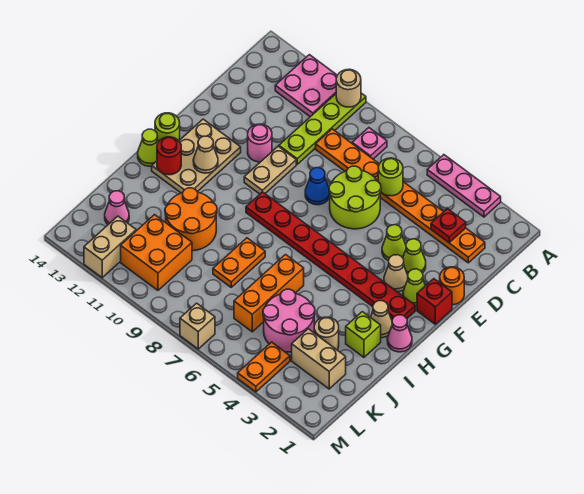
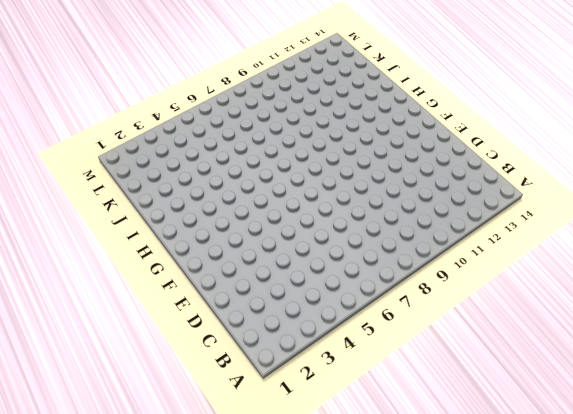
none -> pink plate A3:A5 level 1
none -> lime plate A10:D10 level 1
none -> pink plate A11:B12 level 1
none -> pink plate B8 level 1

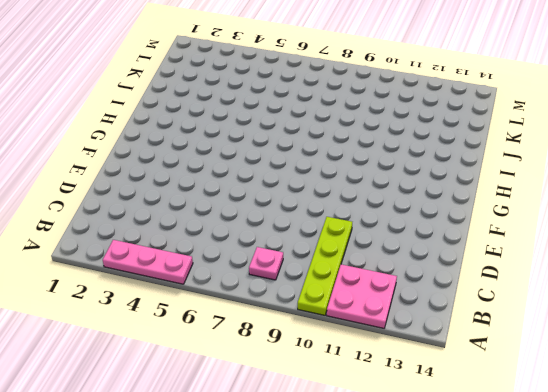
none -> orange plate C2:C9 level 1
none -> lime round brick D6:E7 level 1
none -> orange round brick E1 level 1
none -> lime cone E3 level 1

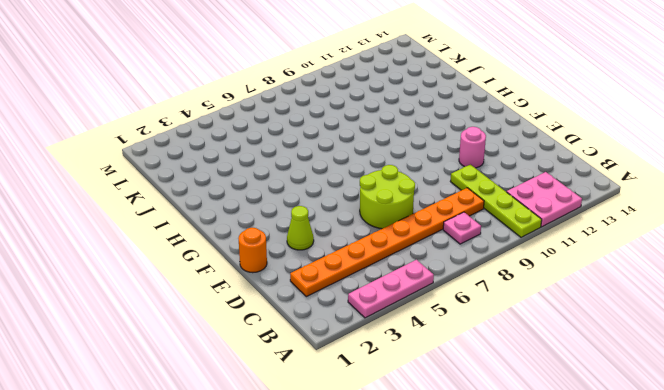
none -> lime cone E4 level 1
none -> blue cone E8 level 1
none -> tan plate E10:F10 level 1
none -> red brick F1 level 1

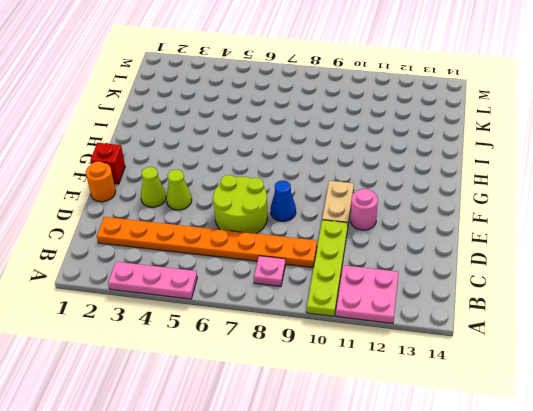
none -> lime cone F2 level 1
none -> tan cone F3 level 1
none -> tan plate F12:H13 level 1
none -> red plate G2:G9 level 1

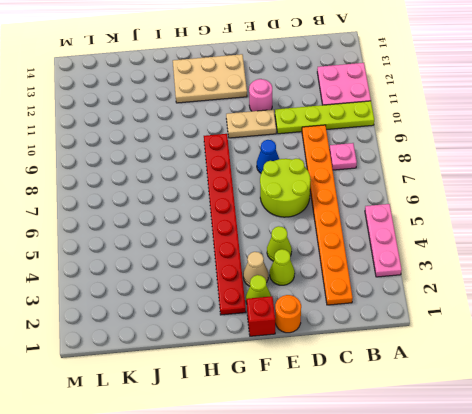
none -> lime round brick G14 level 1
none -> pink cone H1 level 1
none -> tan cone H2 level 1
none -> lime cone H14 level 1

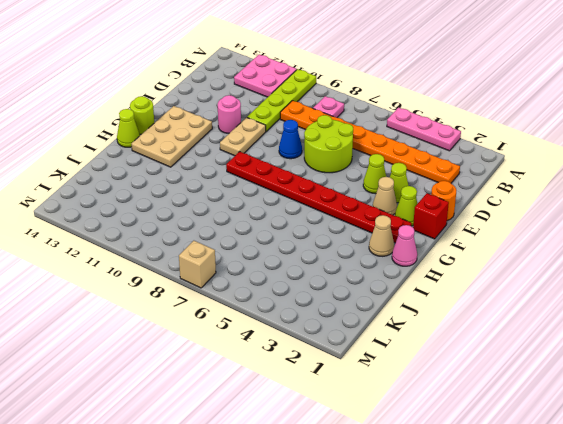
none -> lime brick I2 level 1
none -> orange brick I6:K6 level 1
none -> orange plate I8:J8 level 1
none -> orange round brick I10:J11 level 1

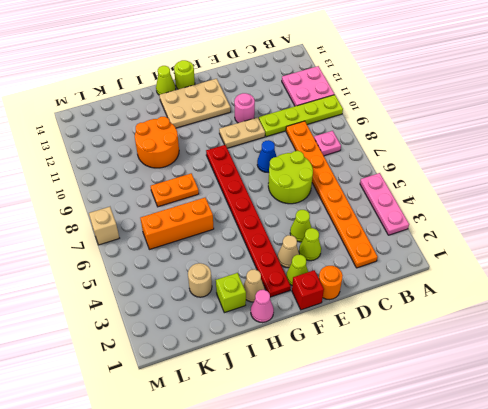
none -> pink round brick J4:K5 level 1
none -> tan brick K2:K3 level 1
none -> orange brick K10:L11 level 1
none -> pink cone K13 level 1

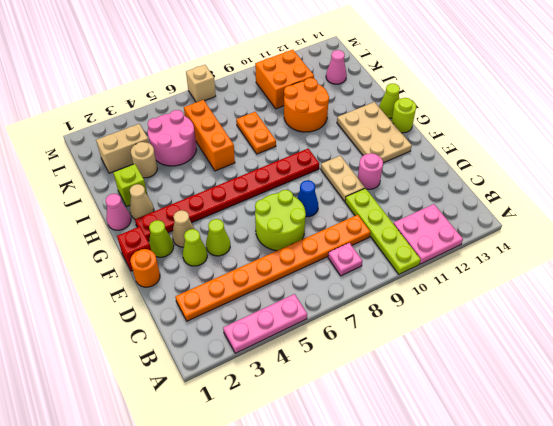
none -> orange plate L4:M4 level 1
none -> tan brick L12:M12 level 1
none -> tan round brick A10 level 2
none -> red plate C3 level 2

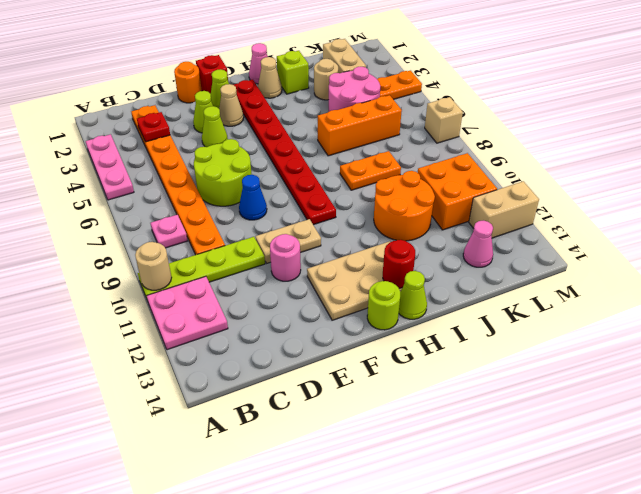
none -> lime round brick C6 level 2
none -> tan cone G12 level 2

